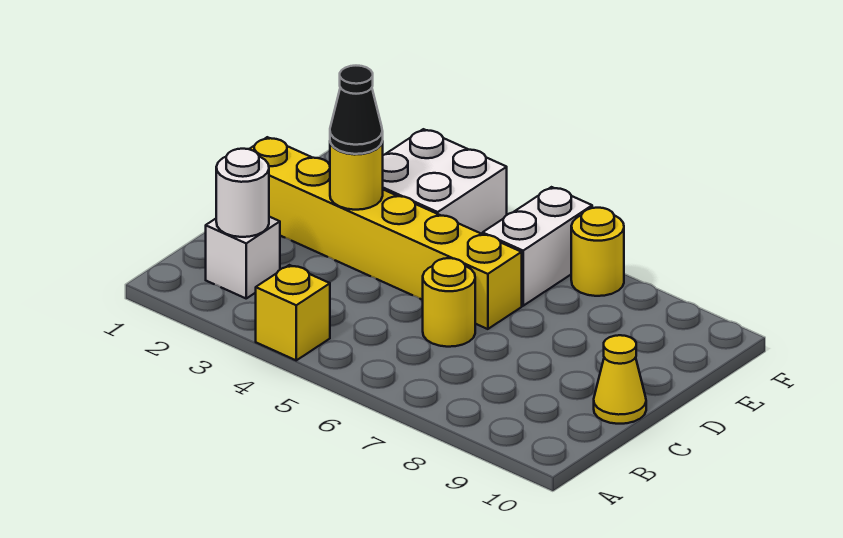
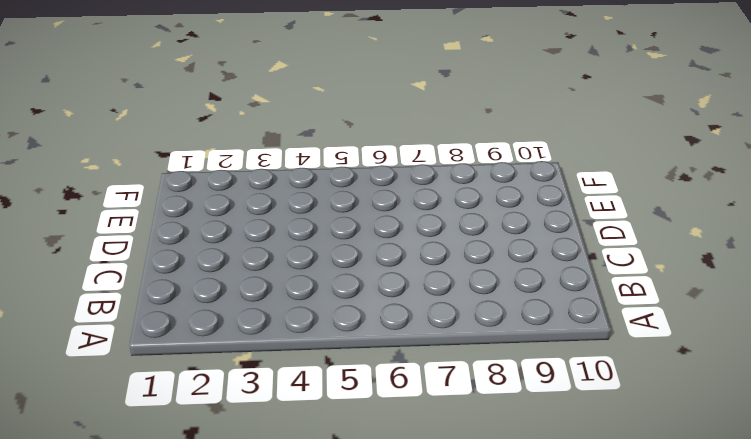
none -> yellow brick A4 level 1
none -> white brick B2 level 1

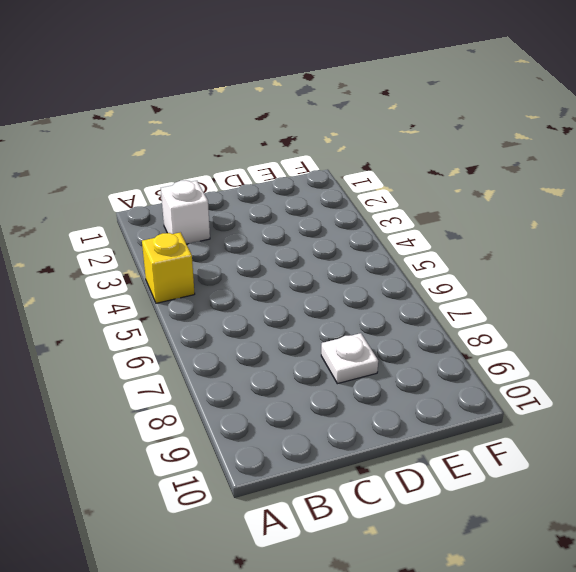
white plate D8 level 1 -> none
none -> yellow round brick C6 level 1
none -> yellow cone C10 level 1

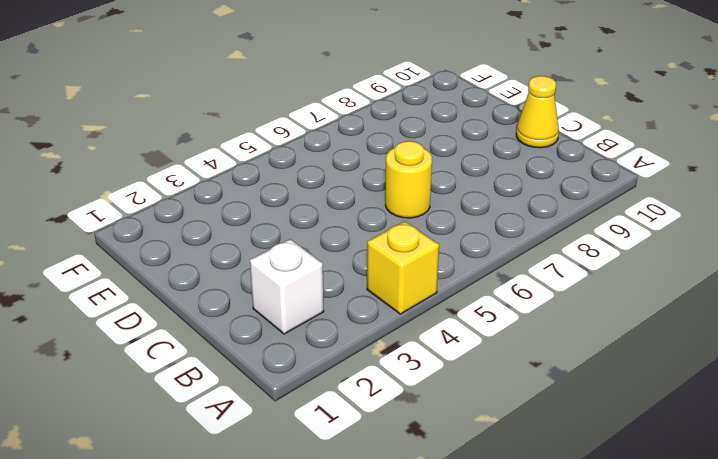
none -> yellow brick D1:D6 level 1
none -> white brick E3:F4 level 1

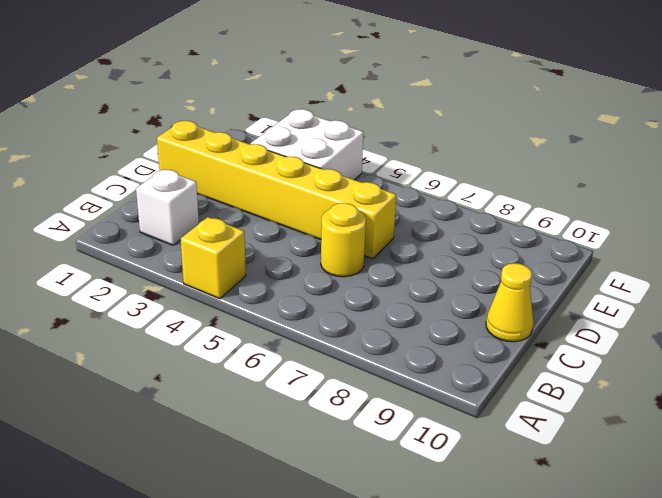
none -> white brick E6:F6 level 1
none -> yellow round brick F7 level 1

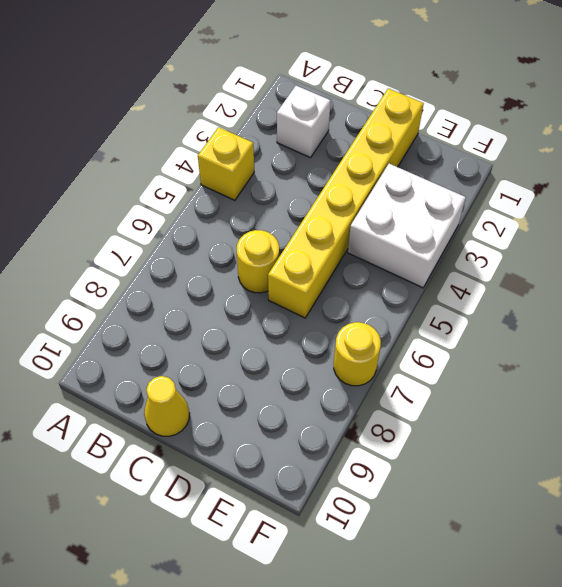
none -> white brick E6:F6 level 1
none -> white round brick B2 level 2

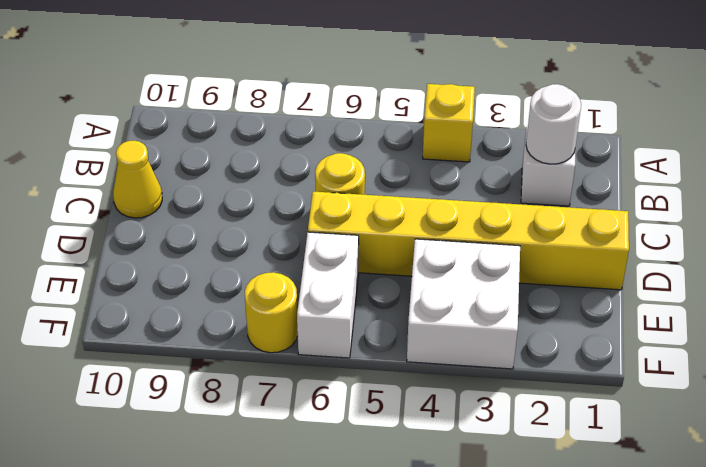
none -> yellow round brick D3 level 2
none -> black cone D3 level 3

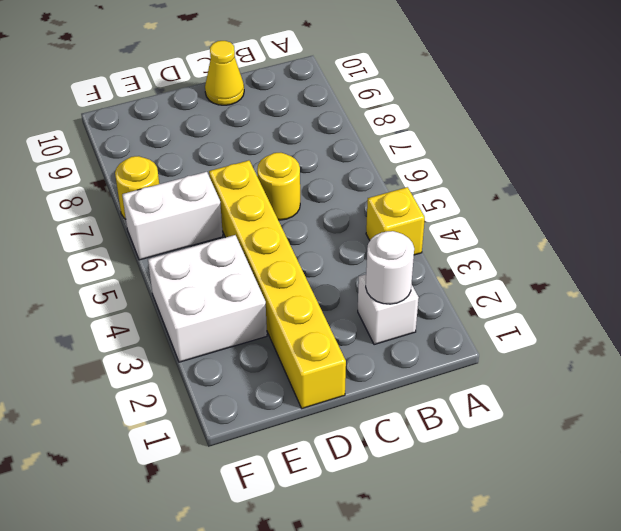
none -> yellow round brick D3 level 2
none -> black cone D3 level 3

